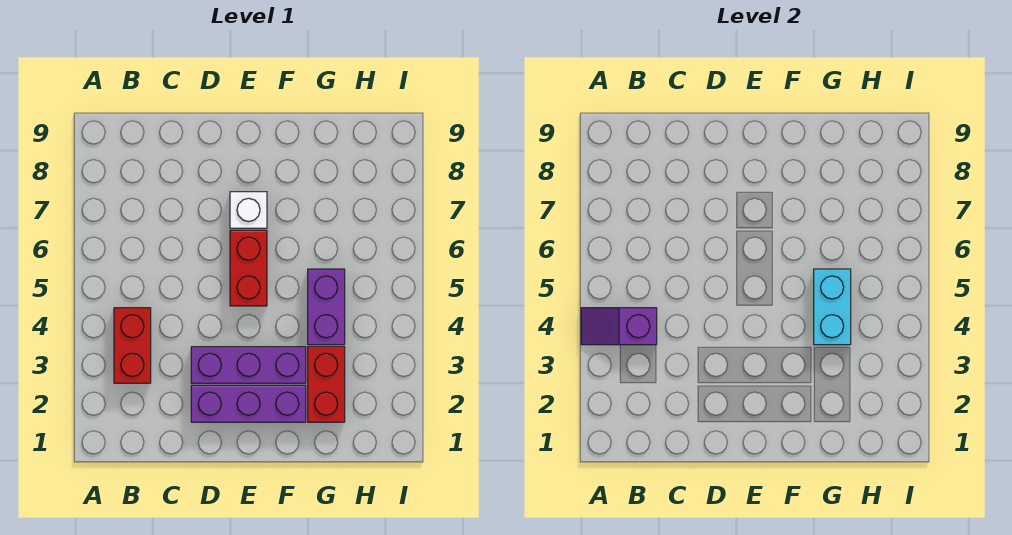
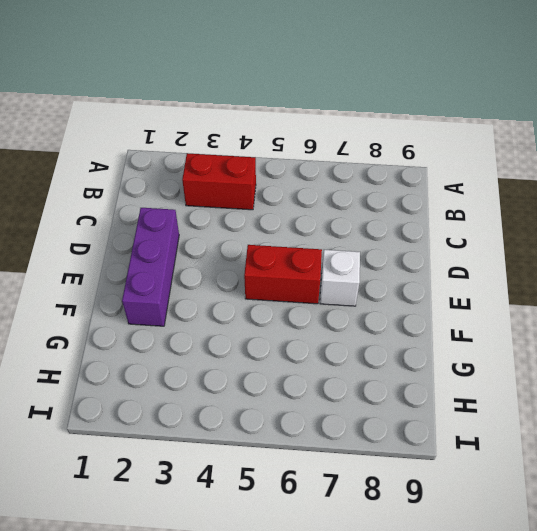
none -> purple brick D3:F3 level 1
none -> red brick G2:G3 level 1

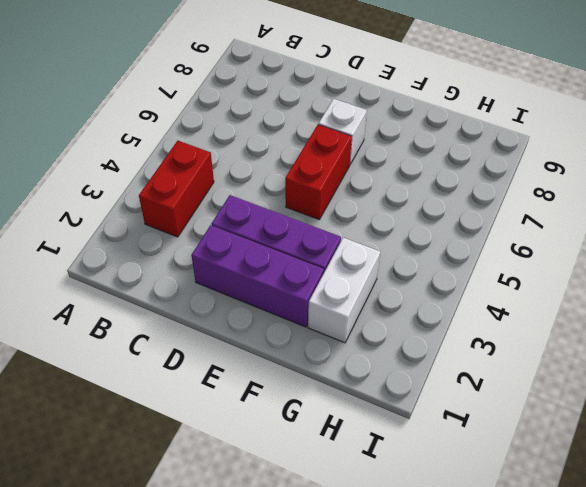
white brick G2:G3 level 1 -> red brick G2:G3 level 1
none -> purple brick G4:G5 level 1
none -> purple slope A4:B4 level 2 top B

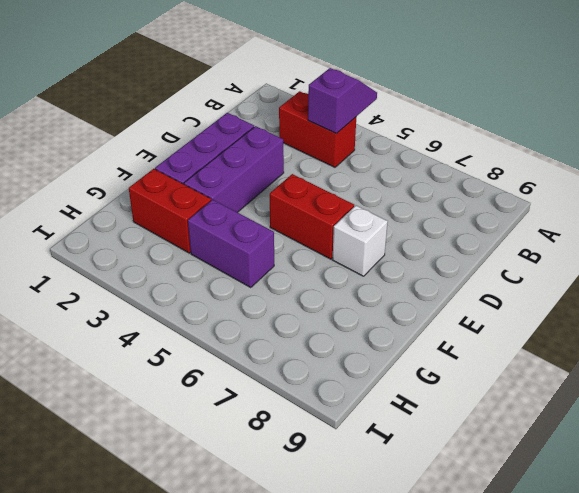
none -> cyan brick G4:G5 level 2

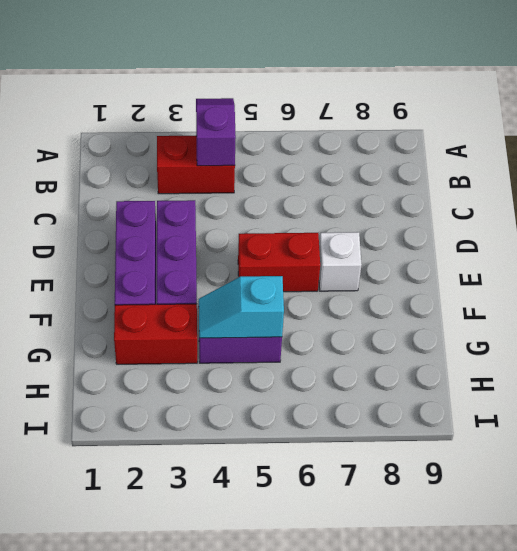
cyan slope G4:G5 level 2 top 5 -> cyan brick G4:G5 level 2

